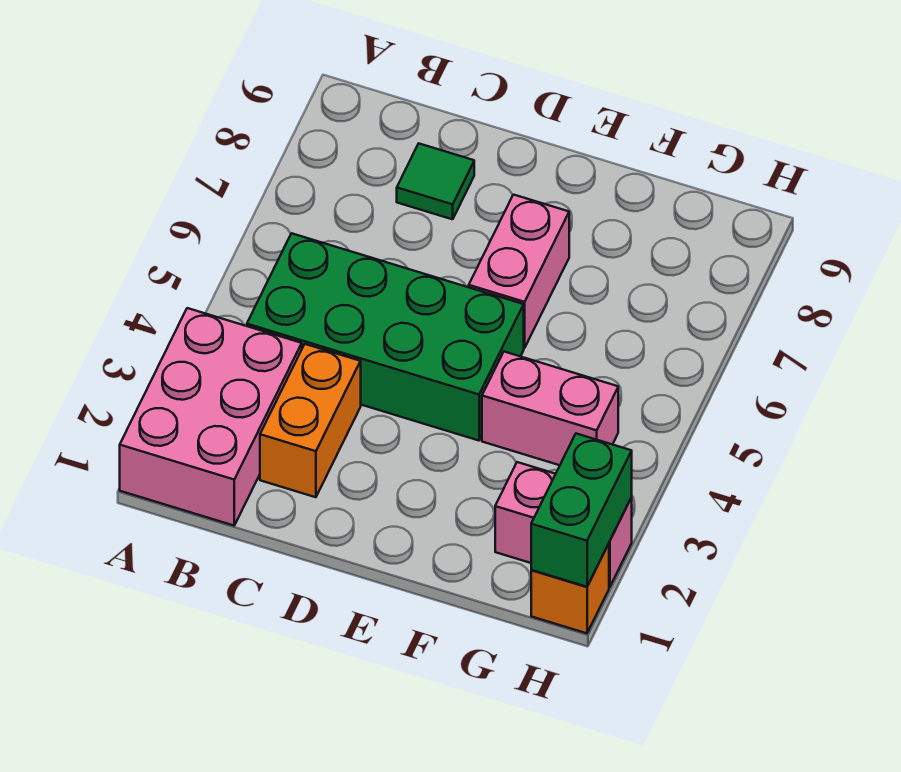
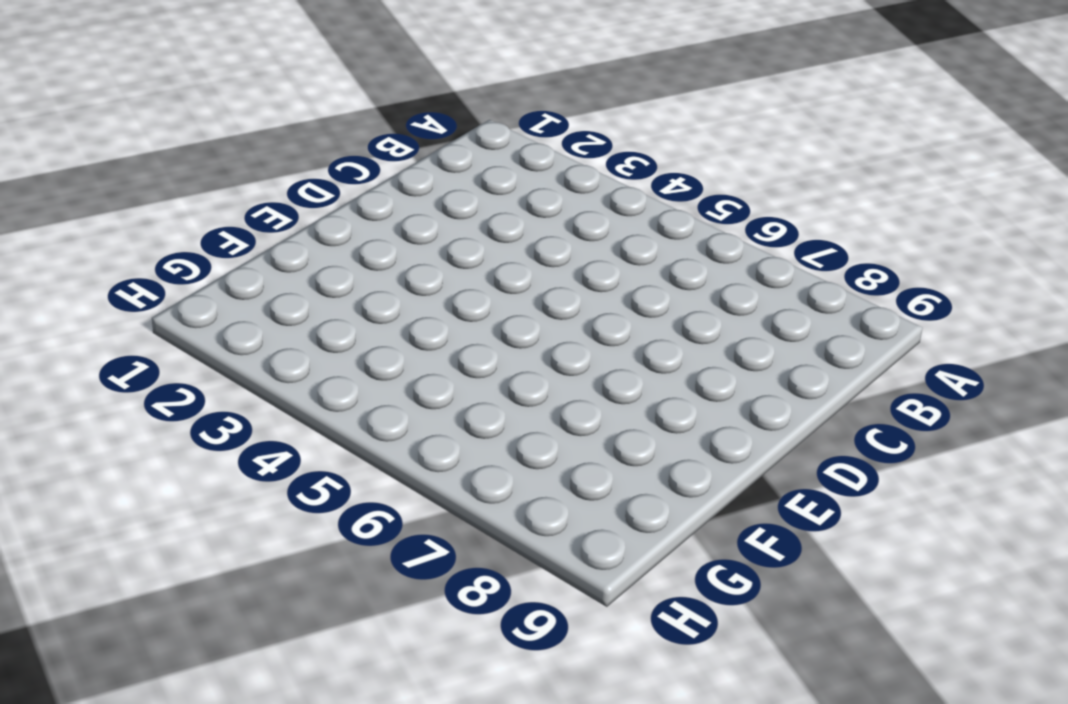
none -> pink brick A1:B3 level 1
none -> green brick B4:E5 level 1

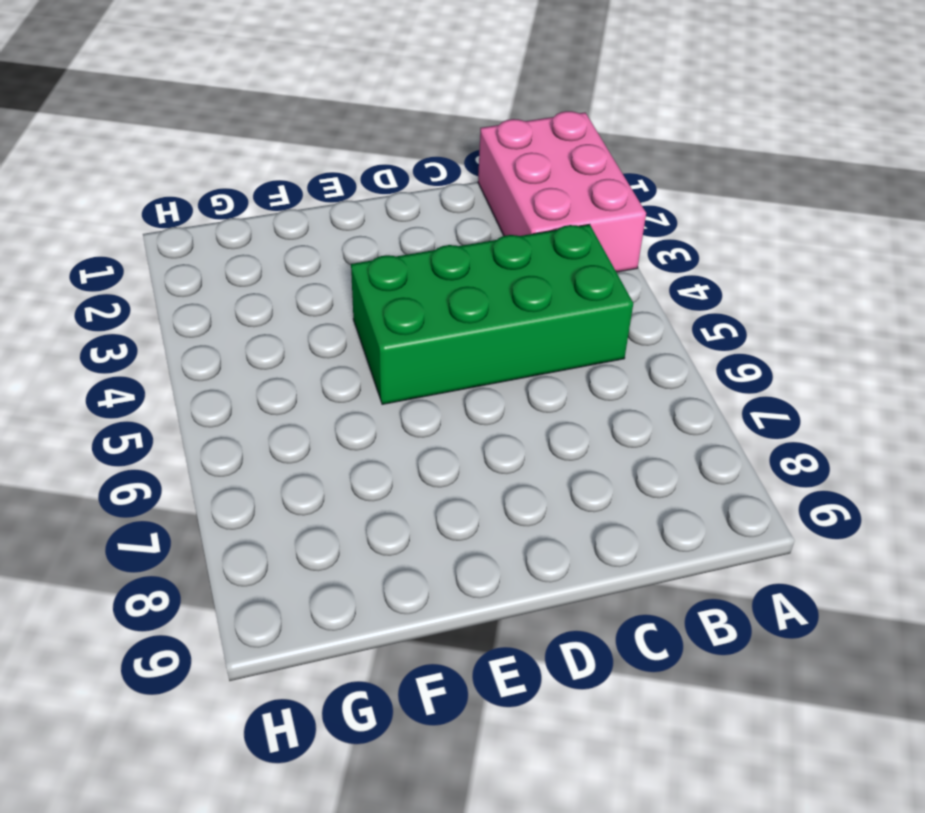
none -> orange brick C2:C3 level 1
none -> green tile C8 level 1

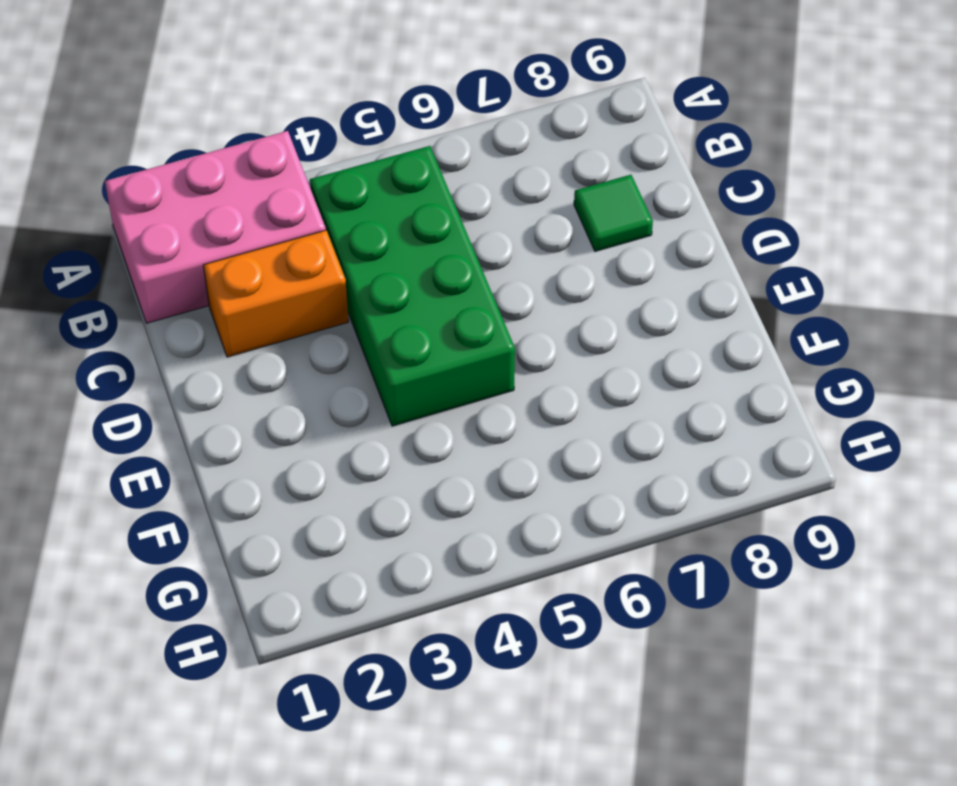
none -> pink brick E6:E7 level 1
none -> pink brick F4:G4 level 1

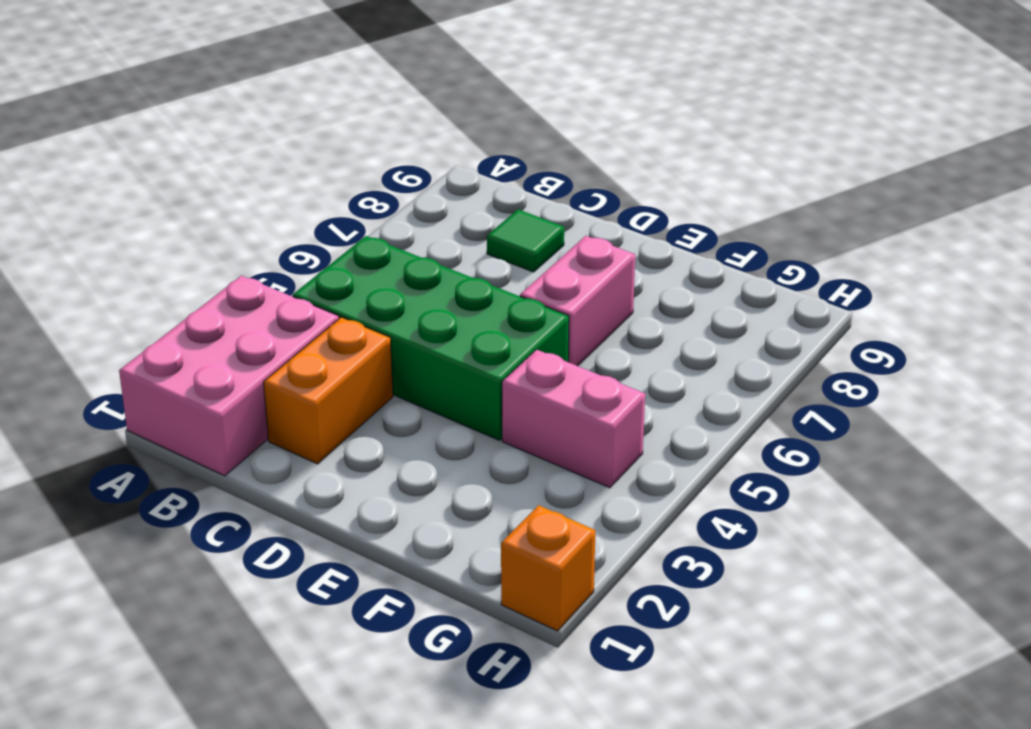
none -> pink brick G2:H2 level 1
none -> green brick H1:H2 level 2

